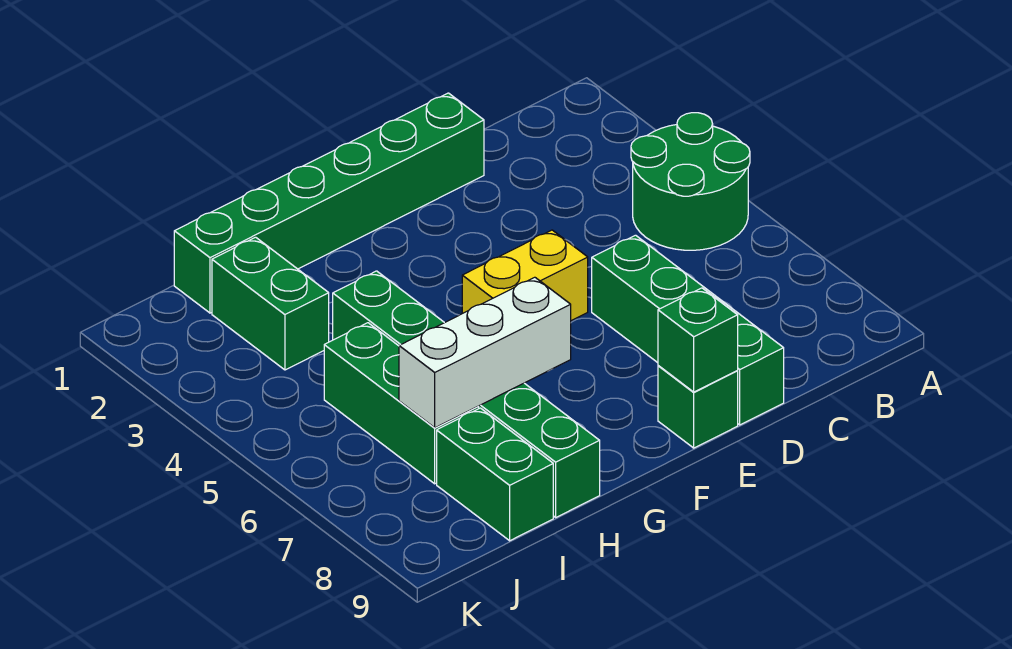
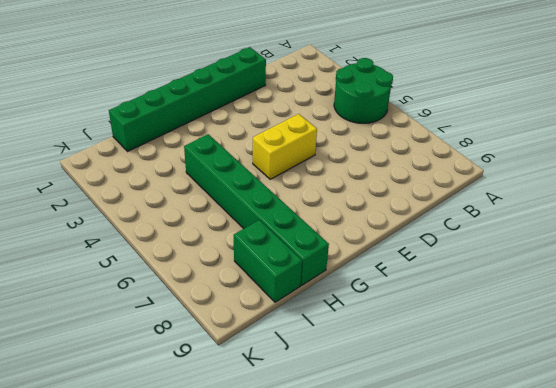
none -> green brick D6:D9 level 1
none -> green brick E9 level 1

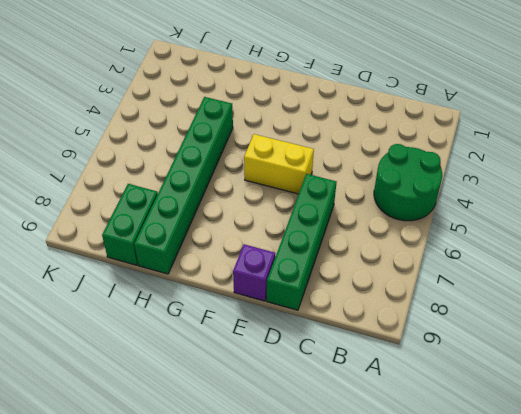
purple brick E9 level 1 -> green brick E9 level 1
none -> green brick D1:I1 level 1
none -> green brick I2:I3 level 1

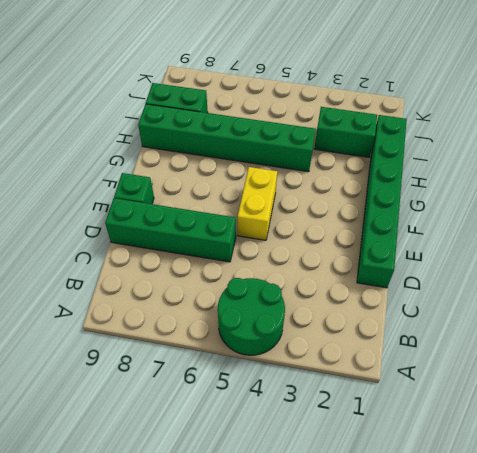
none -> green brick I5:I7 level 1
none -> green brick E9 level 2

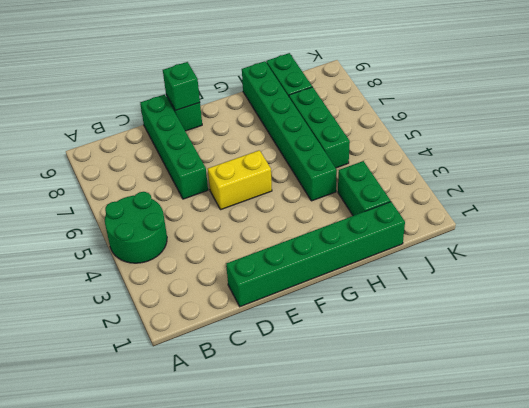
none -> white brick G7:I7 level 2

